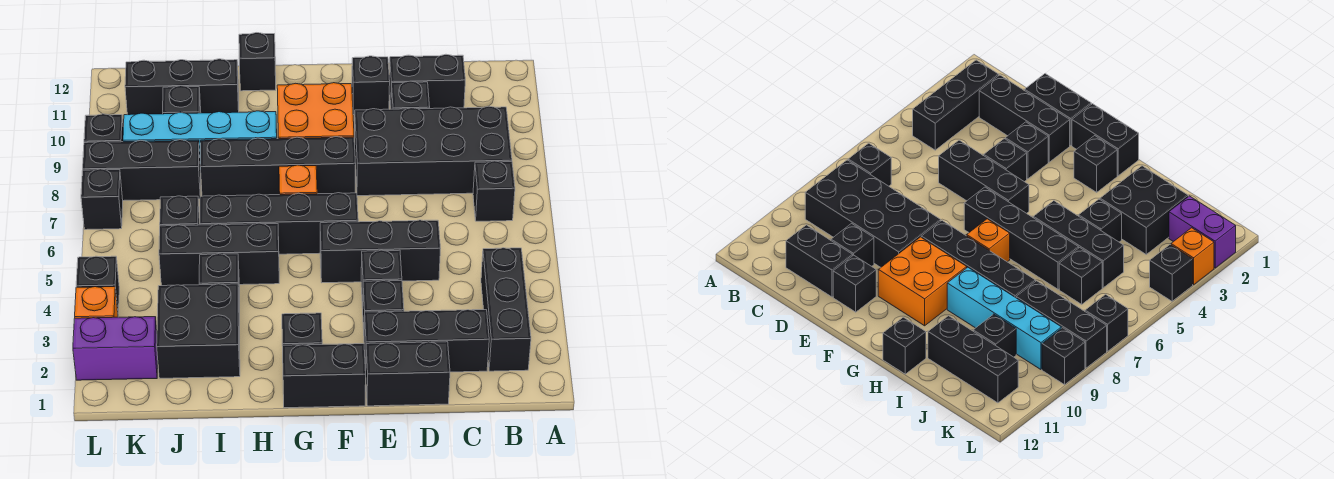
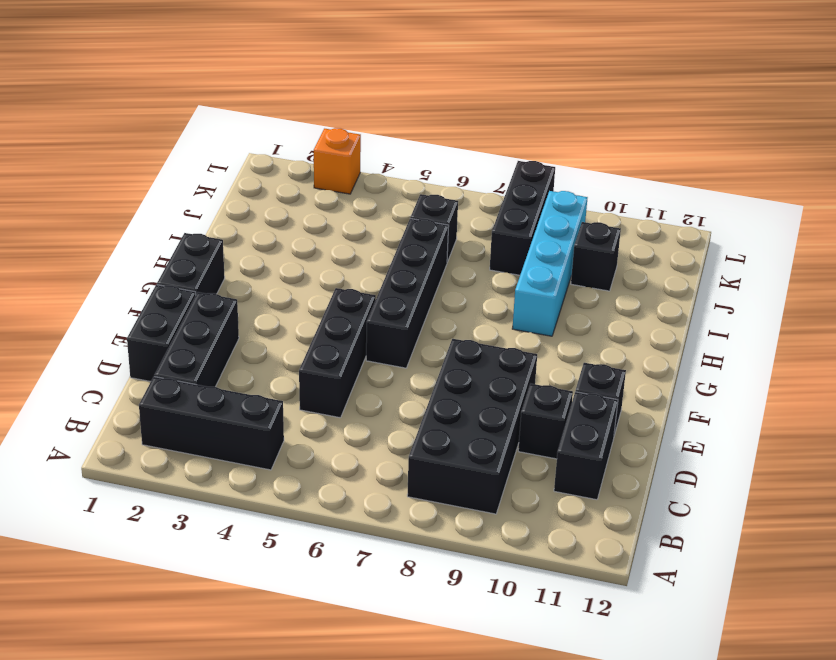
none -> black brick B7 level 1
none -> black brick E3 level 1
none -> black brick E4 level 1
none -> black brick F8:I8 level 1

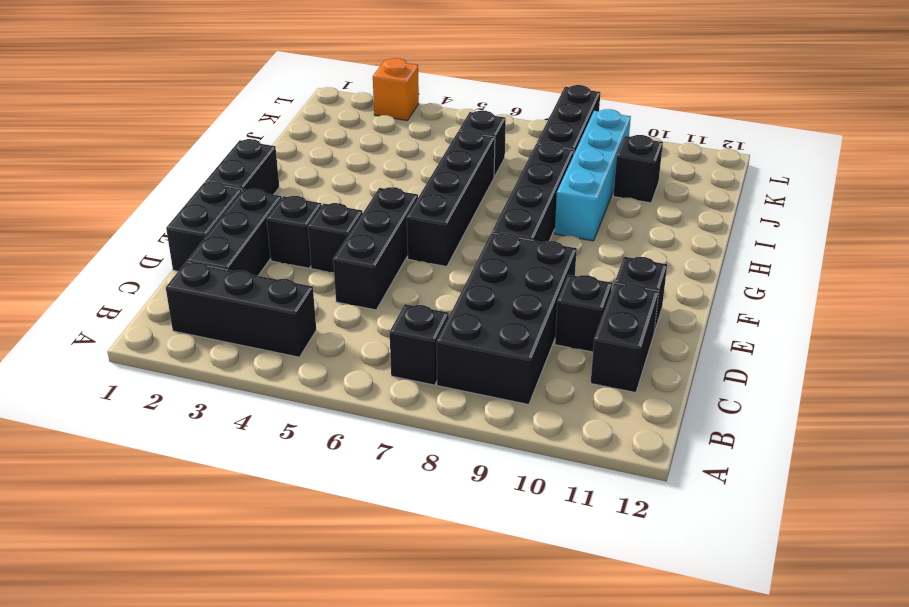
none -> orange brick F9:G10 level 1
none -> black brick G2 level 1
none -> orange brick G7 level 1
none -> black brick H5:J5 level 1

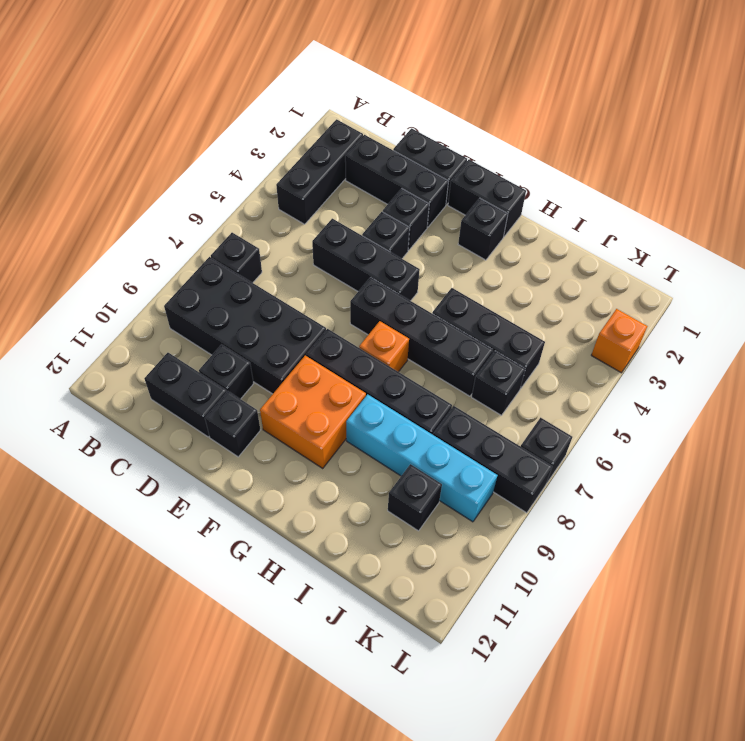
none -> black brick H12 level 1
none -> black brick I2:J3 level 1
none -> black brick I4 level 1
none -> black brick I11:K11 level 1

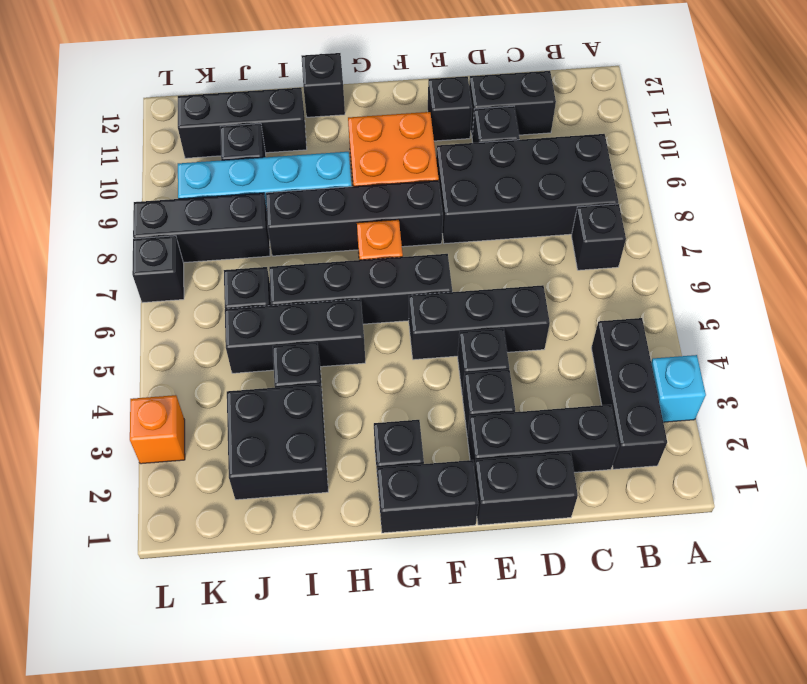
cyan brick A3 level 1 -> none
none -> purple brick K2:L2 level 1
none -> black brick L4 level 1
none -> black brick L9 level 1

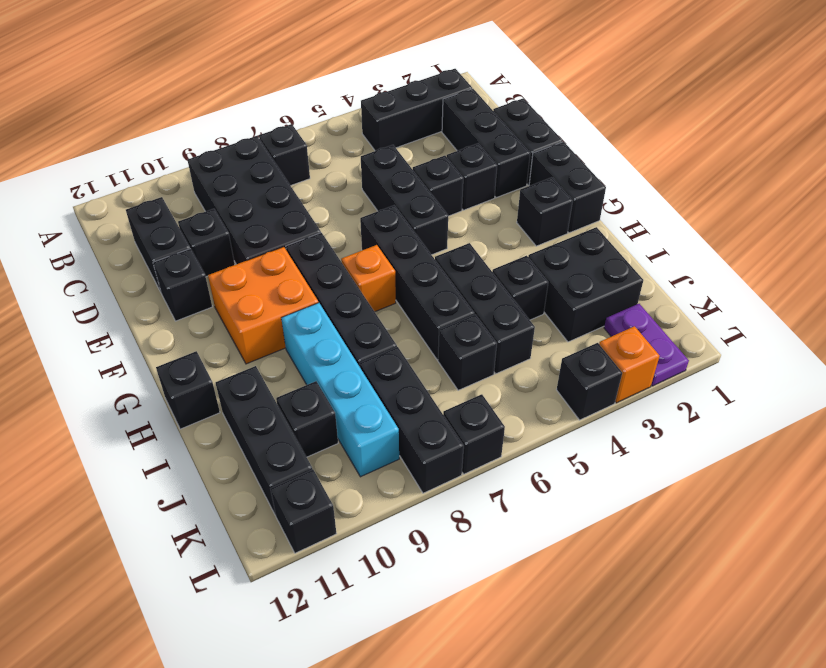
purple plate K2:L2 level 1 -> purple brick K2:L2 level 1
black brick L11 level 1 -> black brick L9 level 1

